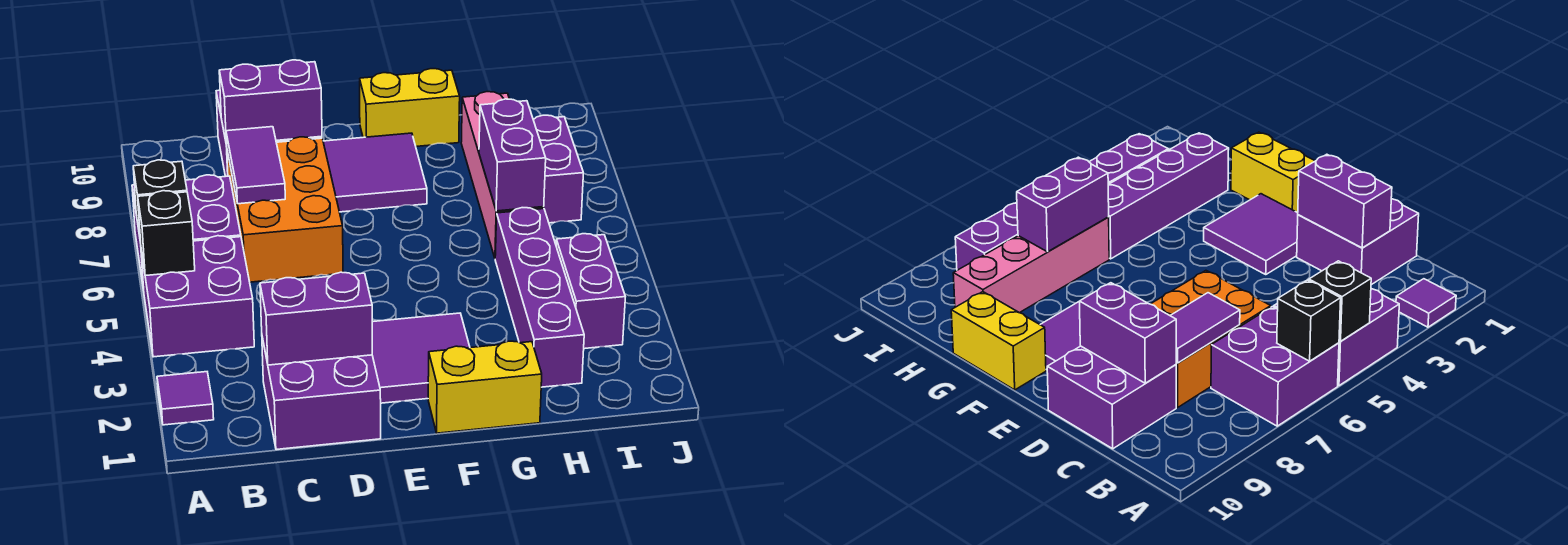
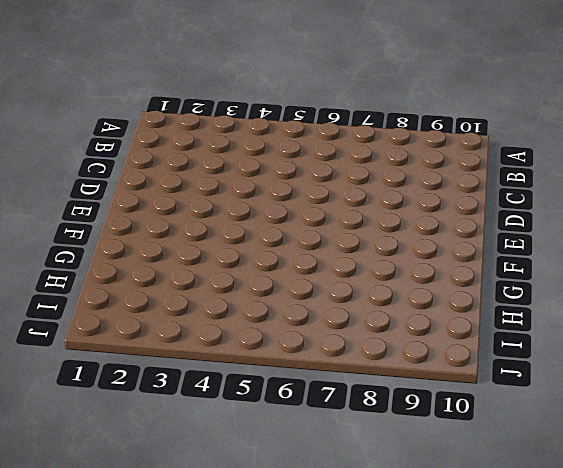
none -> purple tile A2 level 1
none -> purple brick A4:B5 level 1
none -> purple brick A6:B7 level 1

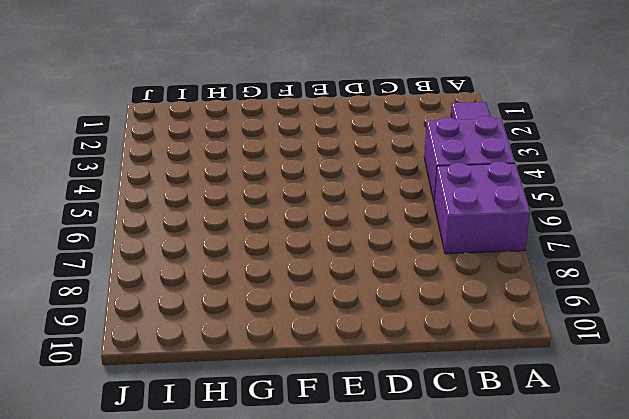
none -> purple brick C1:D2 level 1
none -> orange brick C6:D8 level 1
none -> purple brick C9:D10 level 1

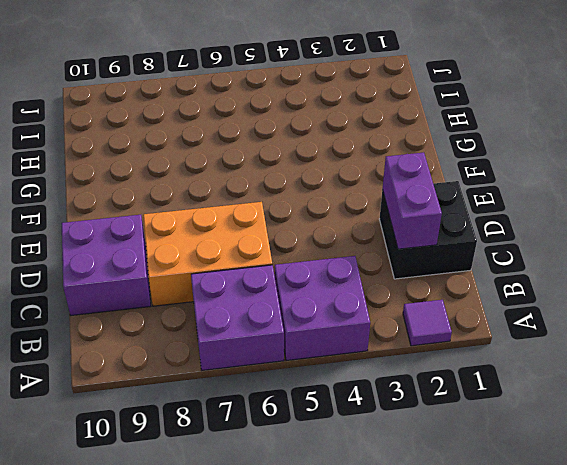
black brick C1:D2 level 1 -> purple brick C1:D2 level 1
none -> purple tile E2:F3 level 1
none -> purple tile E8:F9 level 1
none -> yellow brick F1:G1 level 1

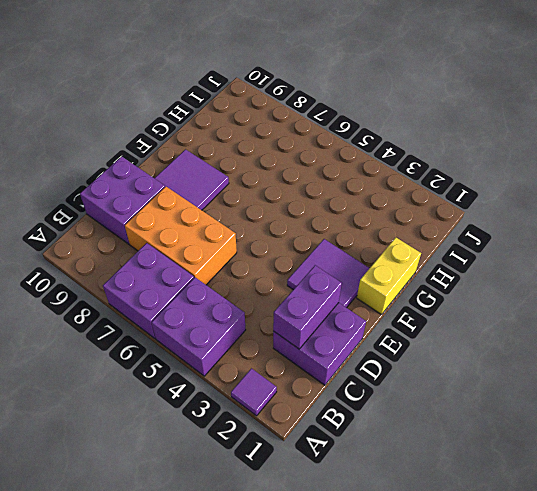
none -> yellow brick F10:G10 level 1
none -> purple brick H2:H5 level 1
none -> pink brick H6:H9 level 1

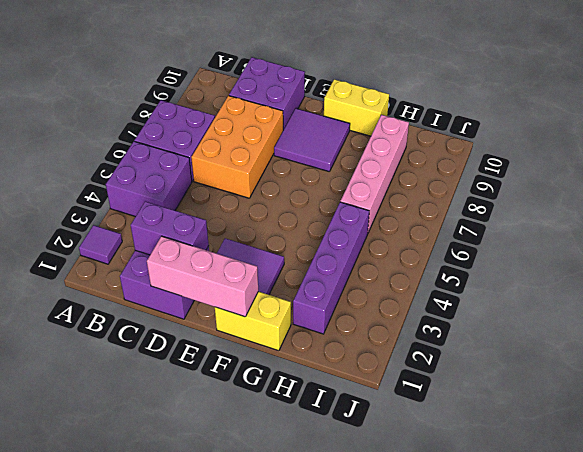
pink brick D1:F1 level 2 -> none
none -> purple brick I3:I4 level 1
none -> purple brick I7:I8 level 1
none -> black brick A5 level 2

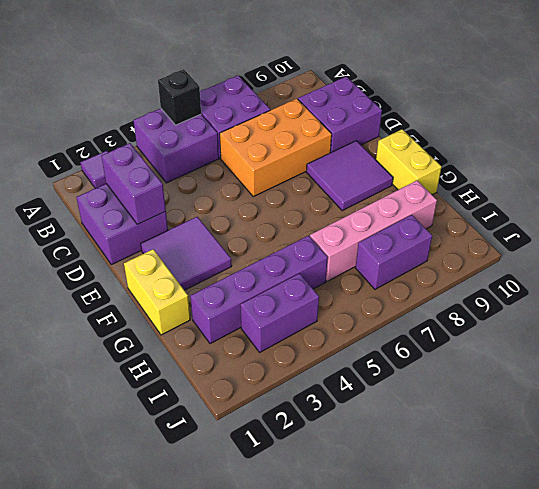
none -> black brick A6 level 2
none -> purple tile C7:C8 level 2
none -> purple brick C9:D9 level 2

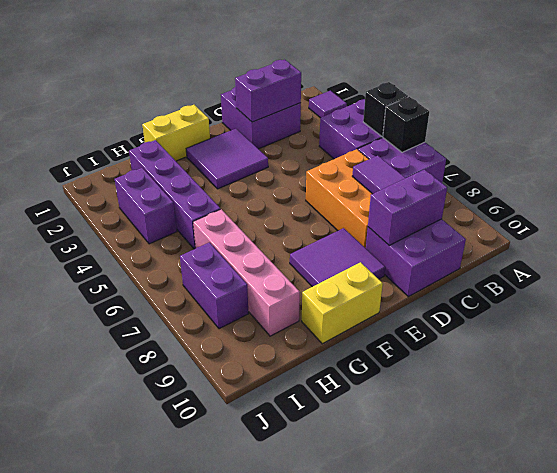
none -> purple brick H6:H7 level 2

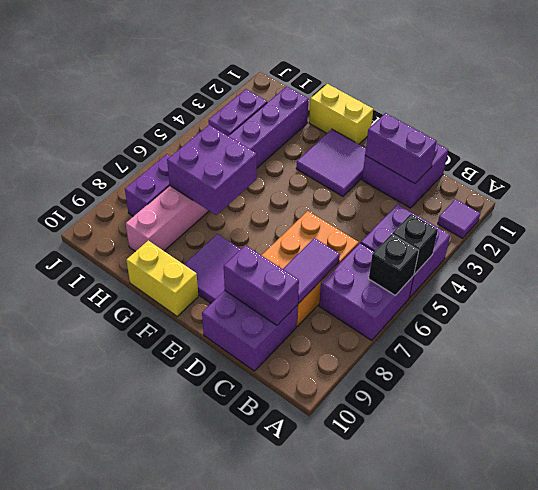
purple brick G6:H7 level 2 -> purple brick H6:H7 level 2

